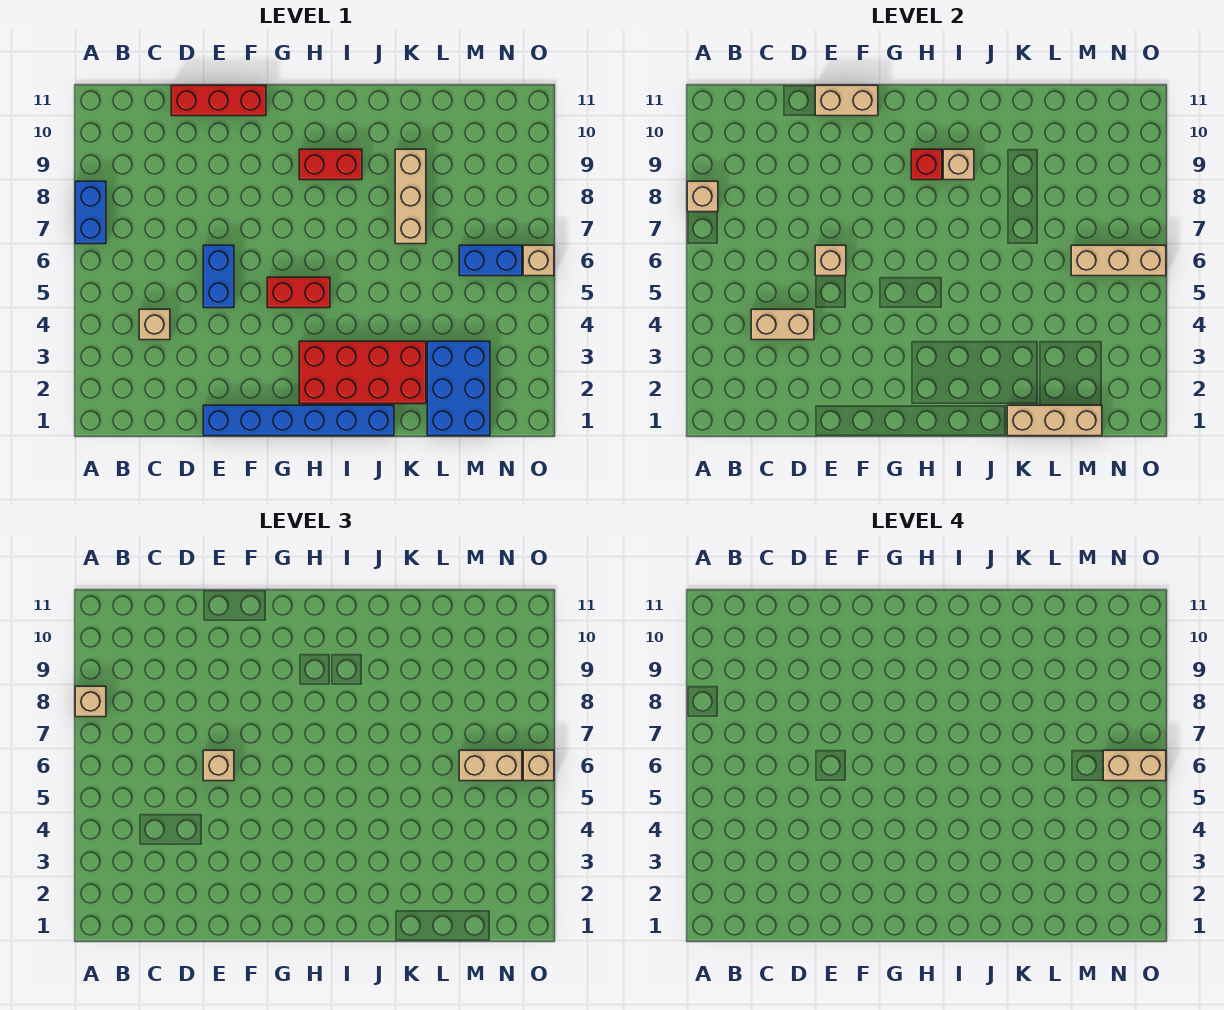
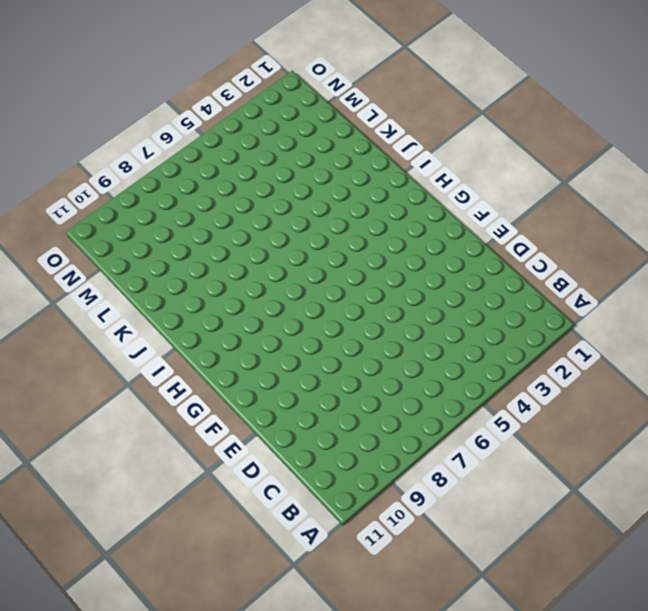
none -> blue brick A7:A8 level 1
none -> tan brick C4 level 1
none -> red brick D11:F11 level 1

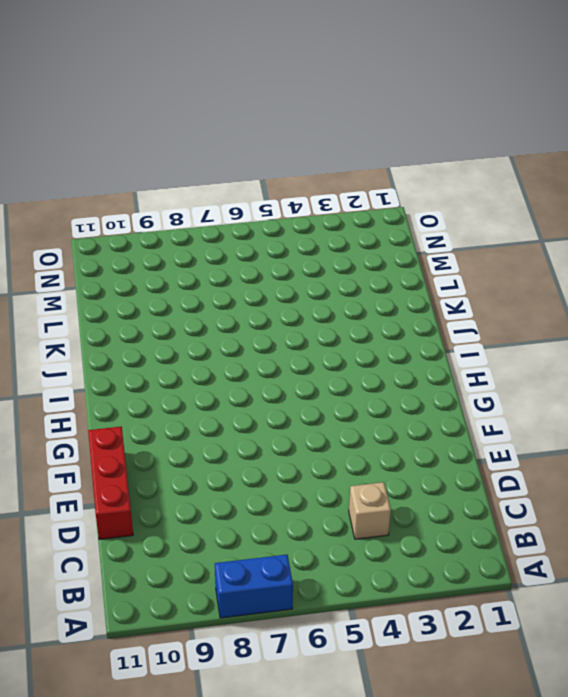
none -> blue brick E1:J1 level 1
none -> blue brick E5:E6 level 1
none -> red brick G5:H5 level 1

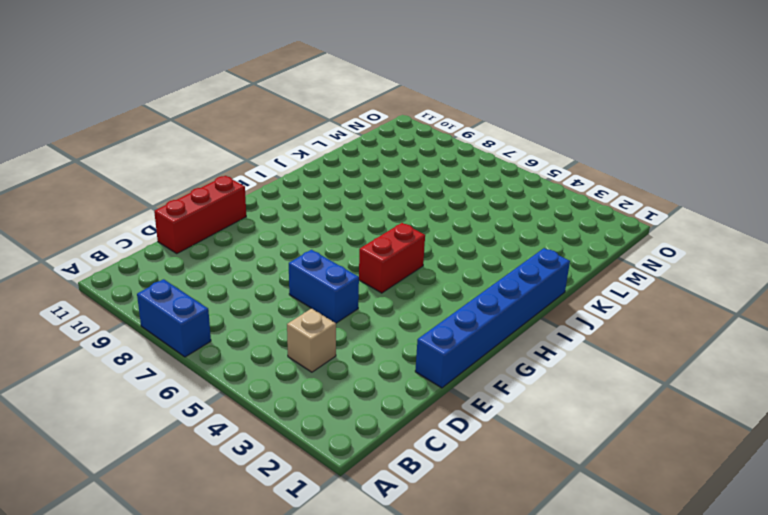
none -> red brick H2:K3 level 1
none -> red brick H9:I9 level 1
none -> tan brick K7:K9 level 1

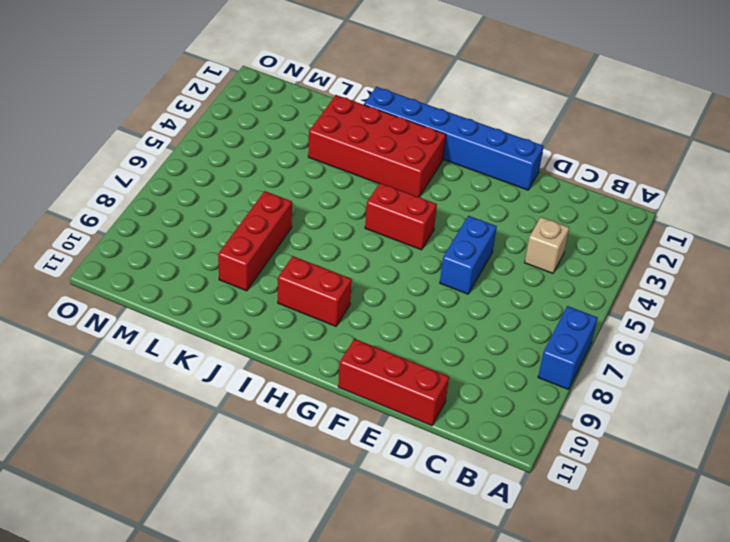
red brick K7:K9 level 1 -> tan brick K7:K9 level 1
none -> blue brick L1:M3 level 1
none -> blue brick M6:N6 level 1
none -> tan brick O6 level 1

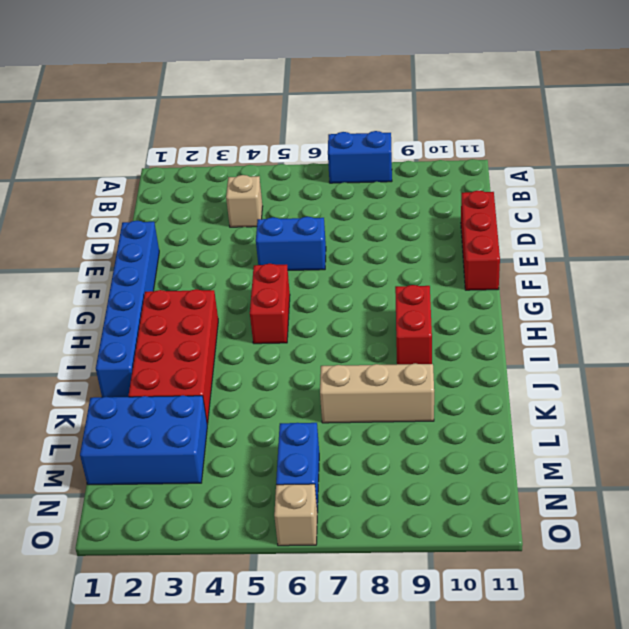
none -> tan brick A8 level 2
none -> tan brick C4:D4 level 2
none -> tan brick E6 level 2

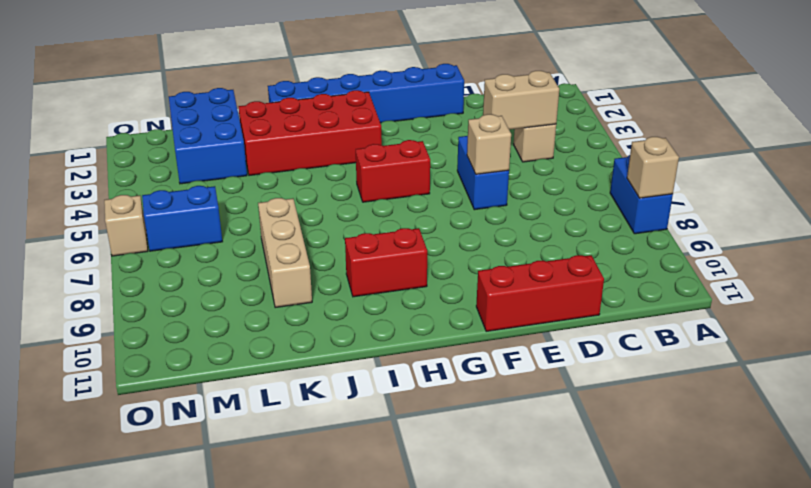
none -> tan brick E11:F11 level 2
none -> red brick H9 level 2
none -> tan brick I9 level 2

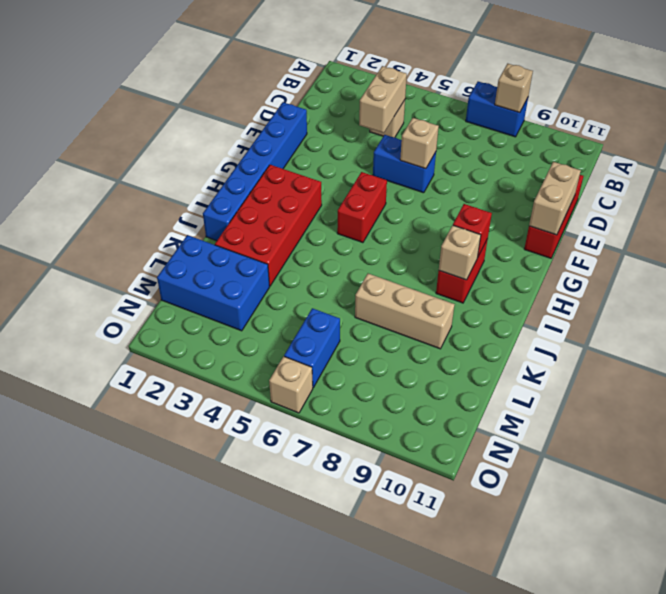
none -> tan brick K1:M1 level 2
none -> tan brick M6:O6 level 2
none -> tan brick A8 level 3

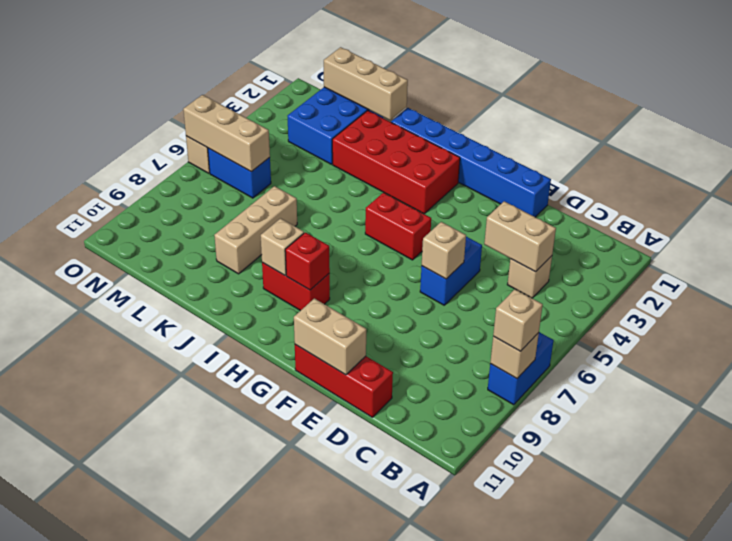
none -> tan brick E6 level 3
none -> tan brick M6:N6 level 3
none -> tan brick O6 level 3

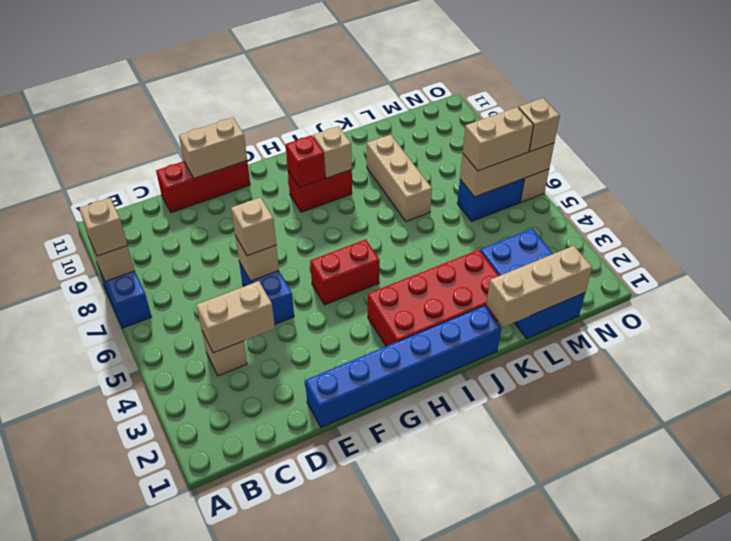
none -> tan brick N6:O6 level 4

